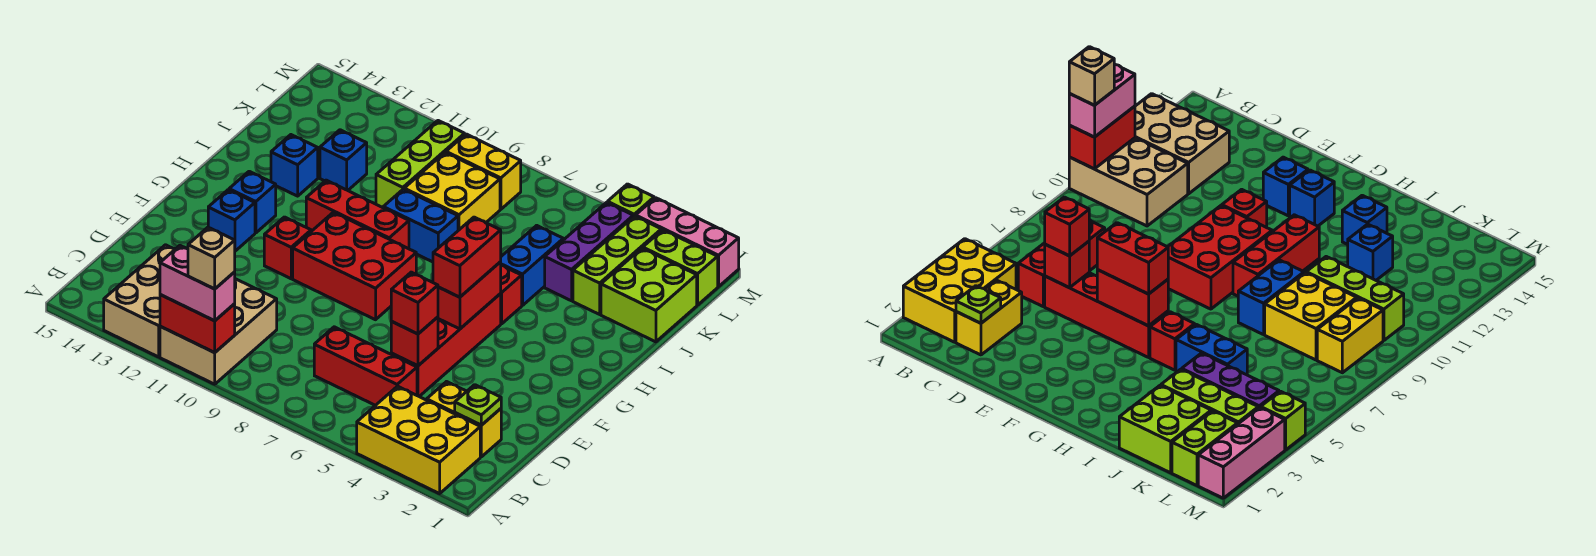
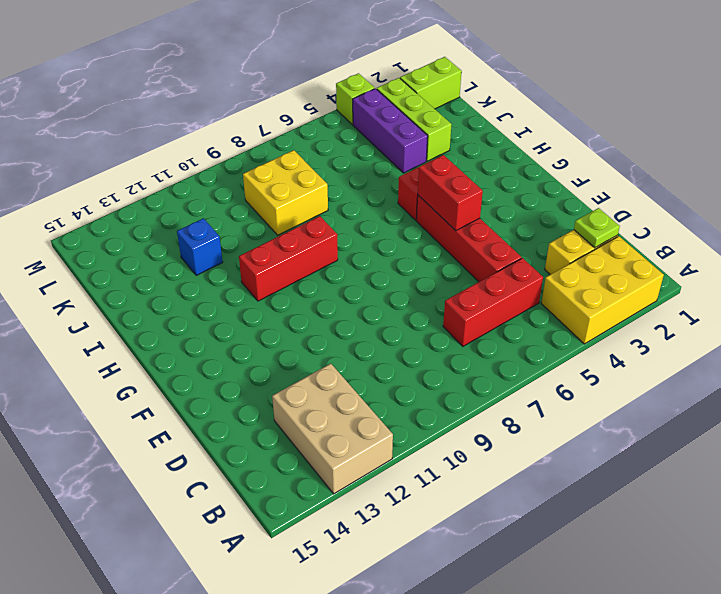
none -> tan brick A10:C11 level 1
none -> red brick F8:G10 level 1
none -> red brick F11 level 1
none -> blue brick F13 level 1

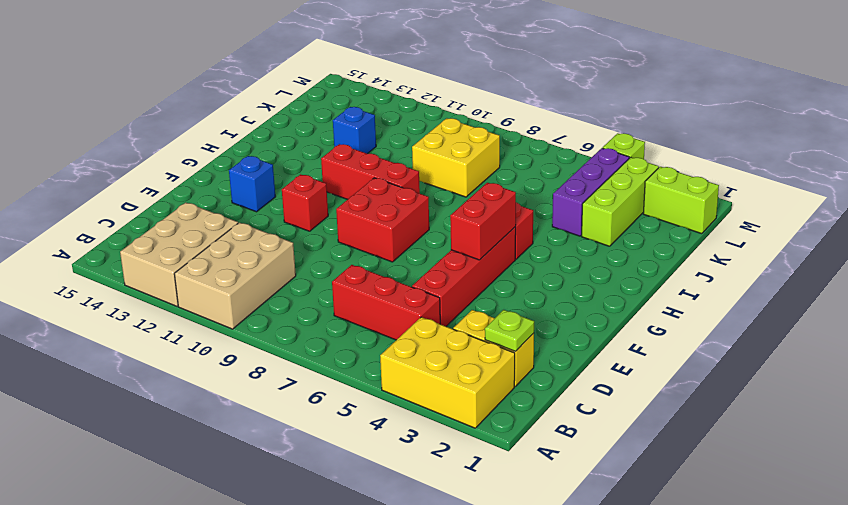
red brick F8:G9 level 1 -> red brick F8:G10 level 1
none -> blue brick G13 level 1
none -> blue brick I5:J5 level 1
none -> blue brick I8:I9 level 1
none -> blue brick I13 level 1

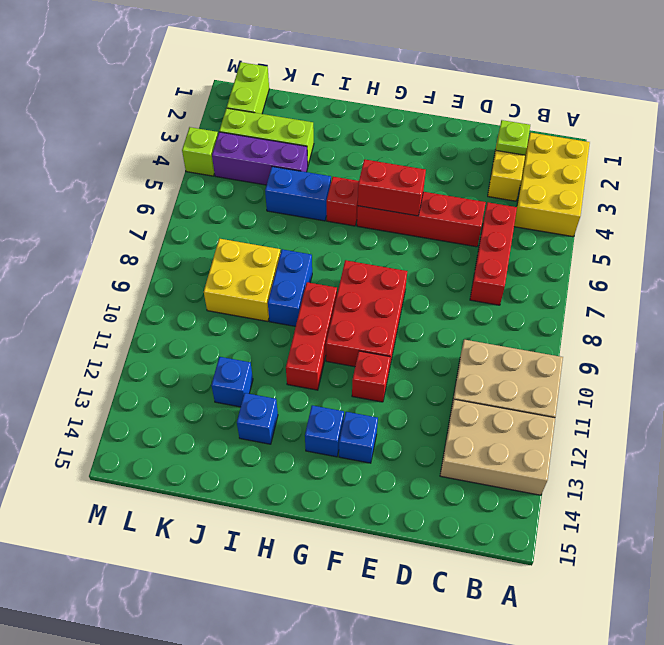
none -> lime brick J1:K2 level 1
none -> lime brick J10:L10 level 1
none -> yellow brick L8:L9 level 1
none -> pink brick M1:M3 level 1

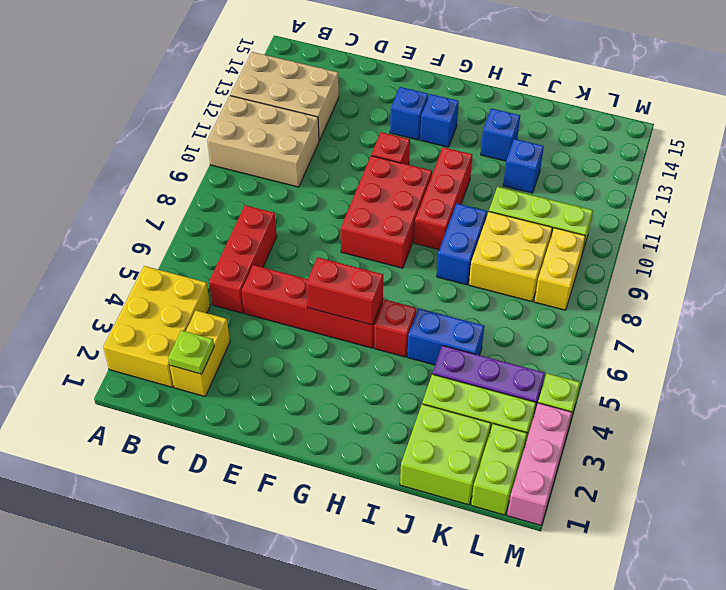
none -> red brick A10:A11 level 2
none -> red brick D5 level 2
none -> pink brick A10:A11 level 3
none -> red brick D5 level 3

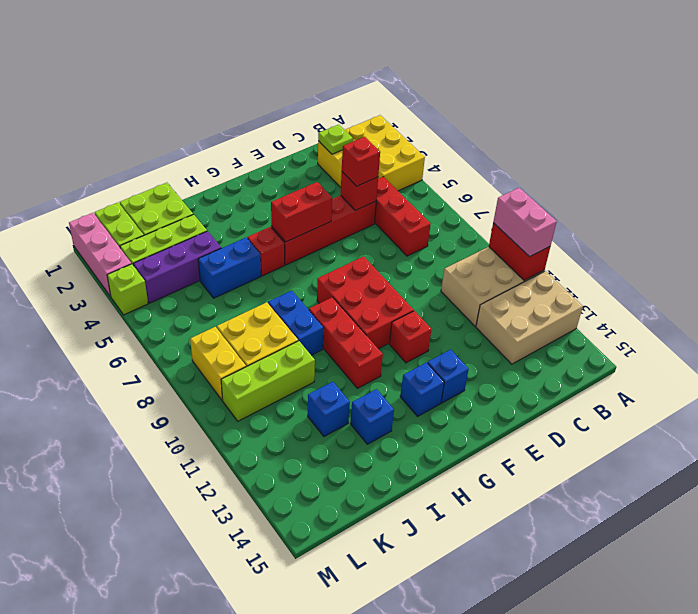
none -> red brick F5:G5 level 3
none -> tan brick A10 level 4

